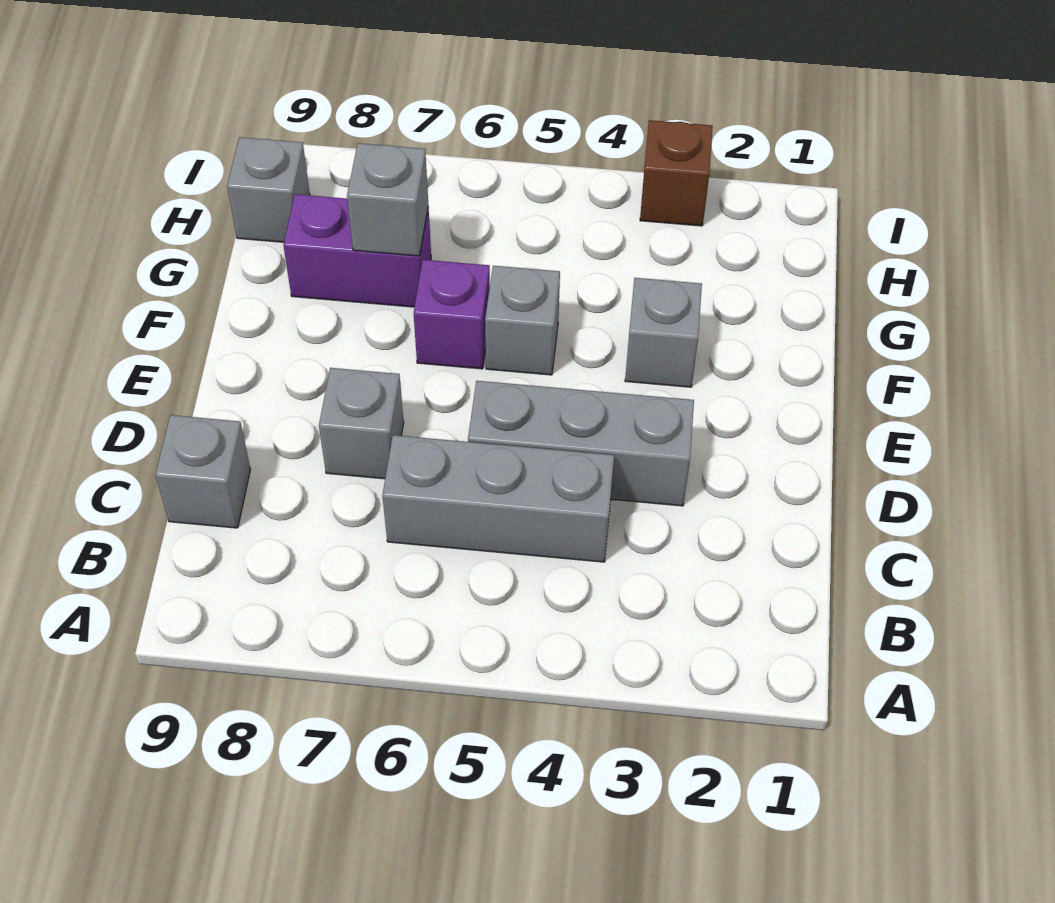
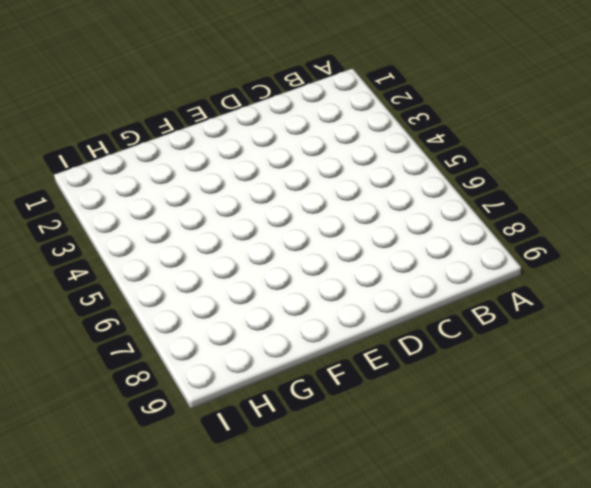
none -> grey brick C4:C6 level 1
none -> grey brick C9 level 1

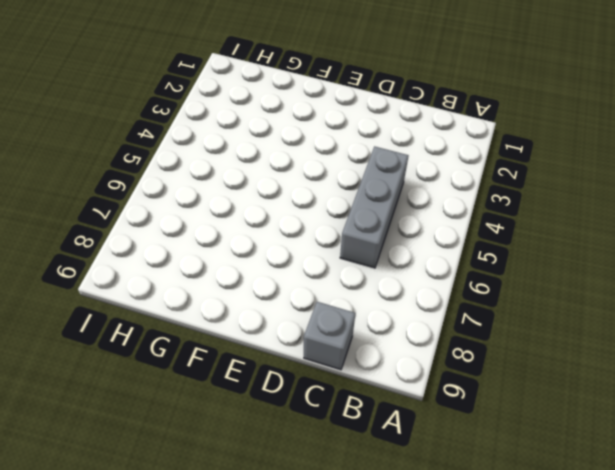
none -> grey brick D3:D5 level 1
none -> grey brick D7 level 1

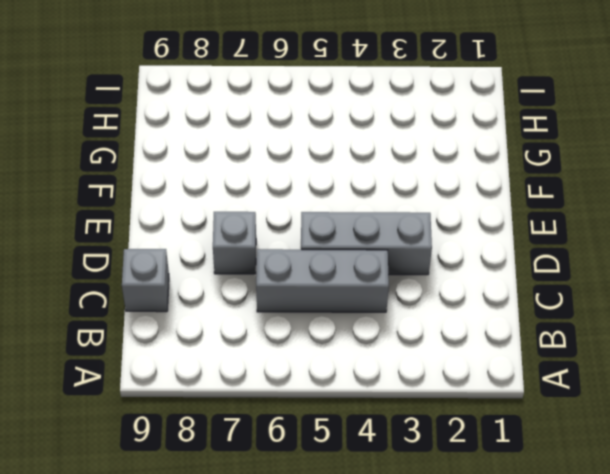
none -> grey brick F3 level 1
none -> grey brick F5 level 1

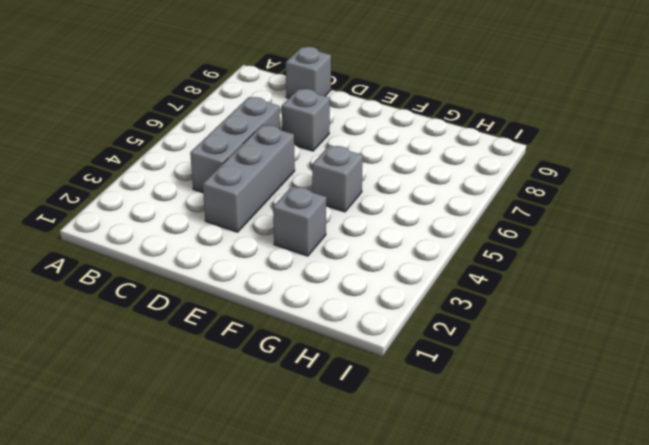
none -> purple brick F6 level 1
none -> purple brick G7:G8 level 1

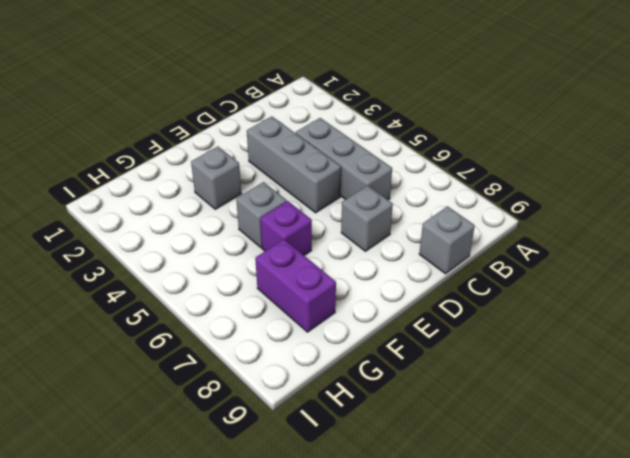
none -> grey brick H9 level 1
none -> brown brick I3 level 1

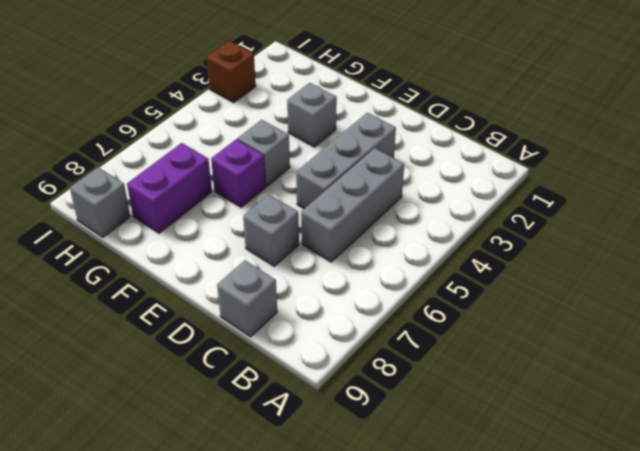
none -> grey brick G7 level 2

